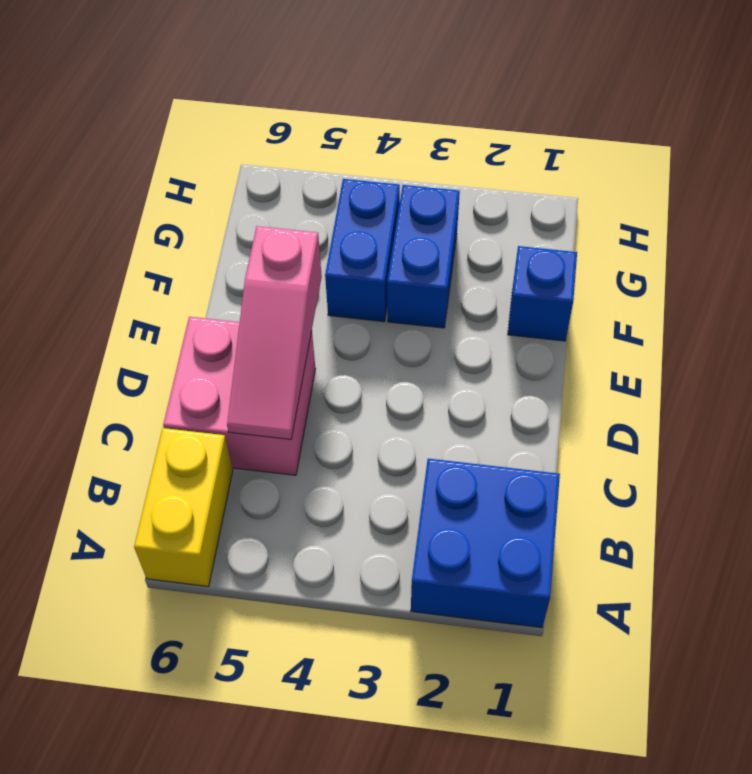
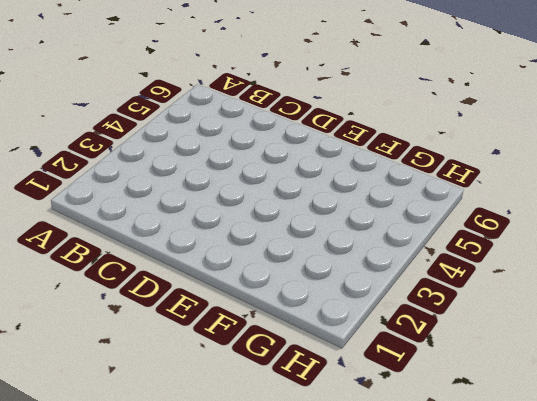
none -> blue brick A1:B2 level 1
none -> yellow brick A6:B6 level 1

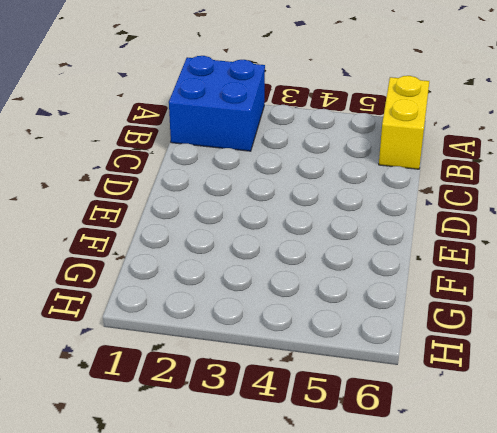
none -> pink brick C5:D6 level 1
none -> blue brick F1 level 1

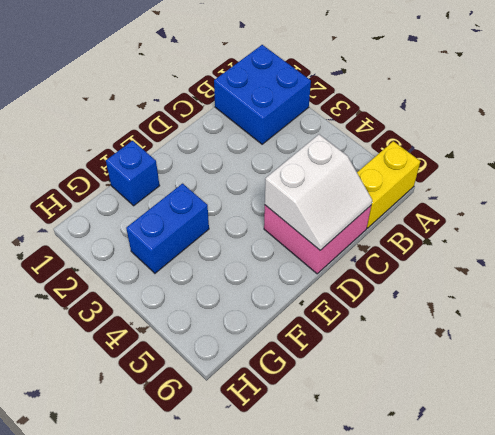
white slope C5:D6 level 2 top 5 -> pink slope C5:E5 level 2 top E
none -> blue brick F4:G4 level 1

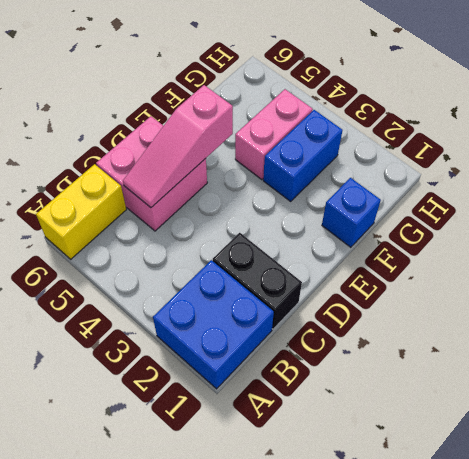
black brick C1:C2 level 1 -> none
pink brick F4:G4 level 1 -> blue brick F4:G4 level 1

